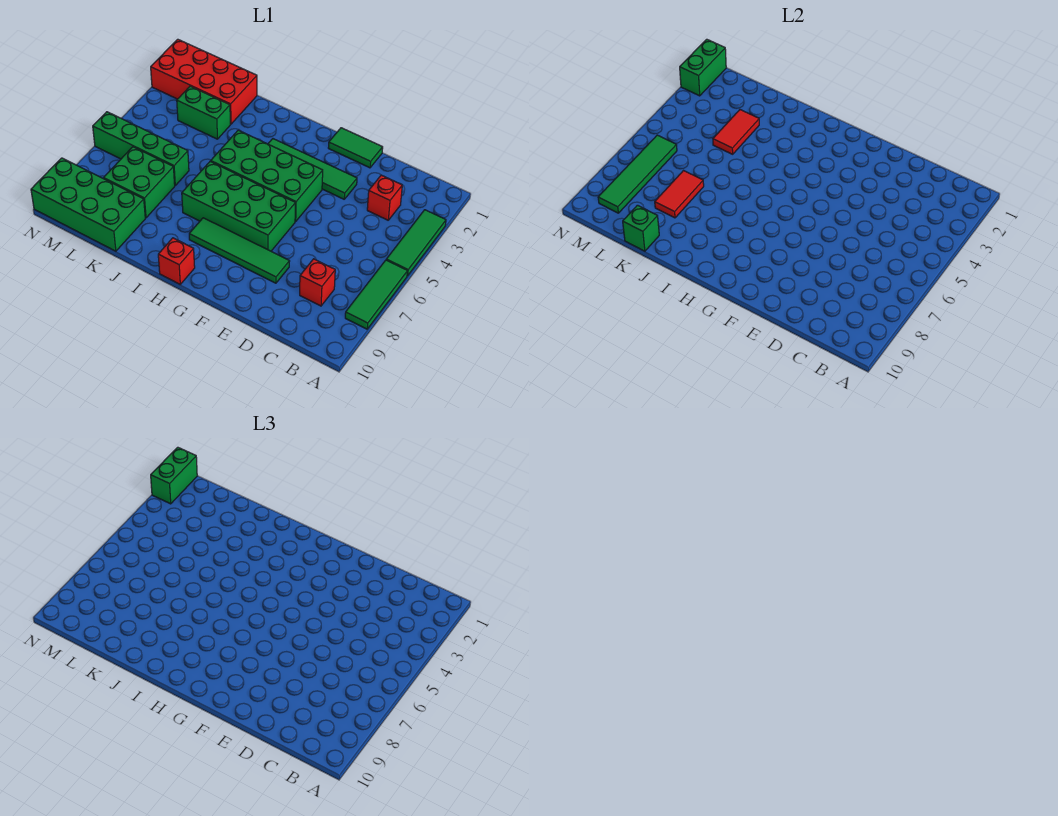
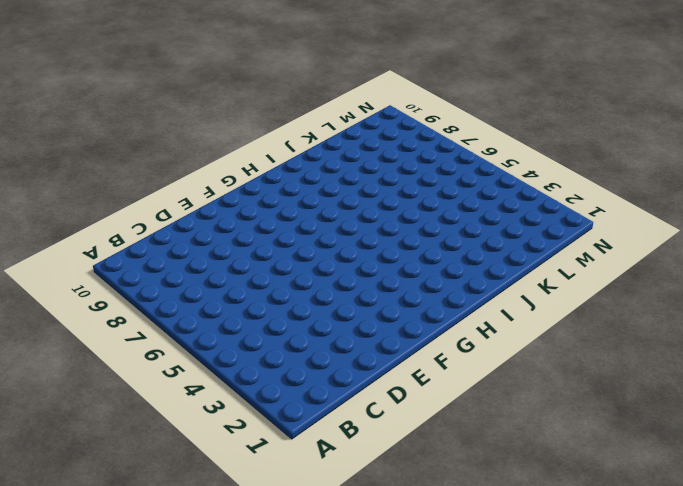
none -> green tile A3:A5 level 1
none -> green tile A6:A8 level 1
none -> red brick C3 level 1

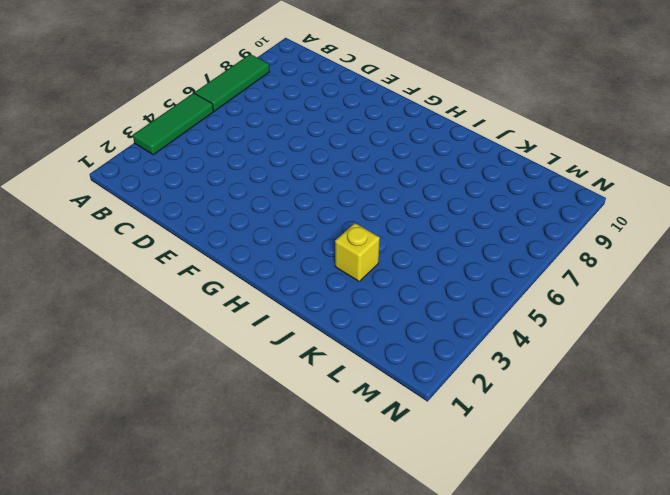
yellow brick J3 level 1 -> none
none -> red brick C3 level 1
none -> red brick C8 level 1
none -> green tile E1:F1 level 1

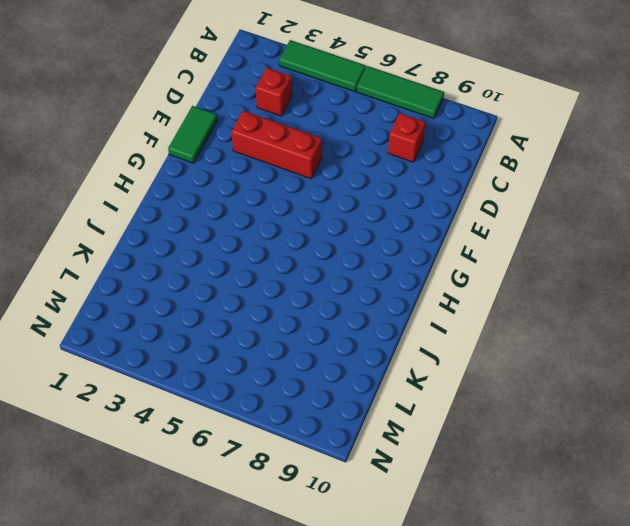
red brick E3:E5 level 1 -> green tile E3:H3 level 1
none -> green tile E8:H8 level 1
none -> green brick F4:I5 level 1
none -> green brick F6:I7 level 1

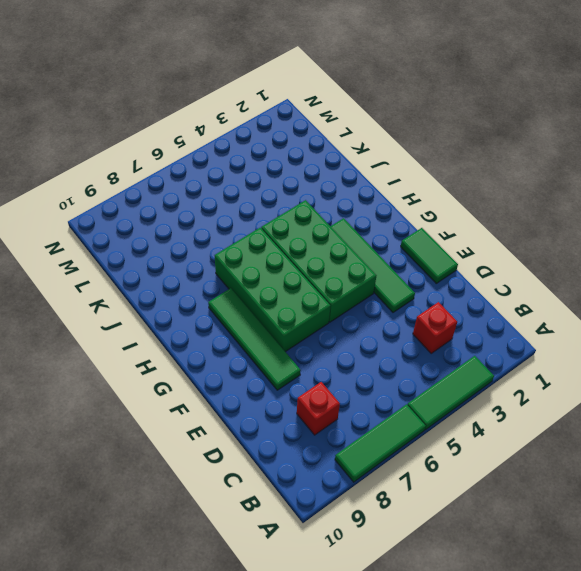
none -> red brick H10 level 1
none -> red brick K1:N2 level 1
none -> green brick K3:L3 level 1

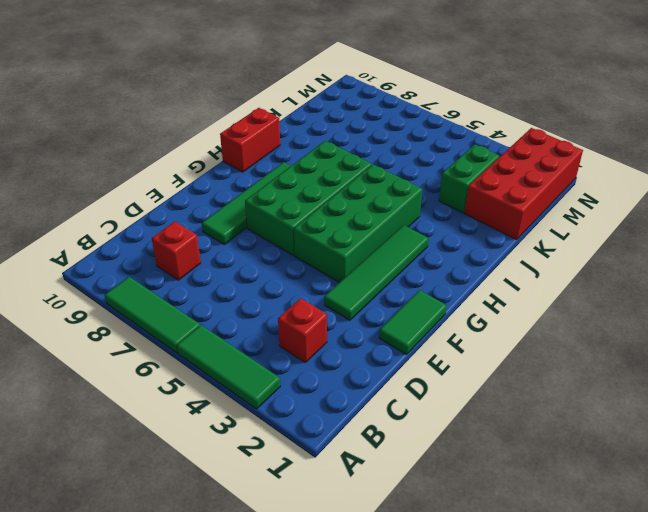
red brick H10:I10 level 1 -> red brick H10 level 1
none -> green brick K6:N6 level 1
none -> green brick K7:L8 level 1
none -> green brick K9:N10 level 1

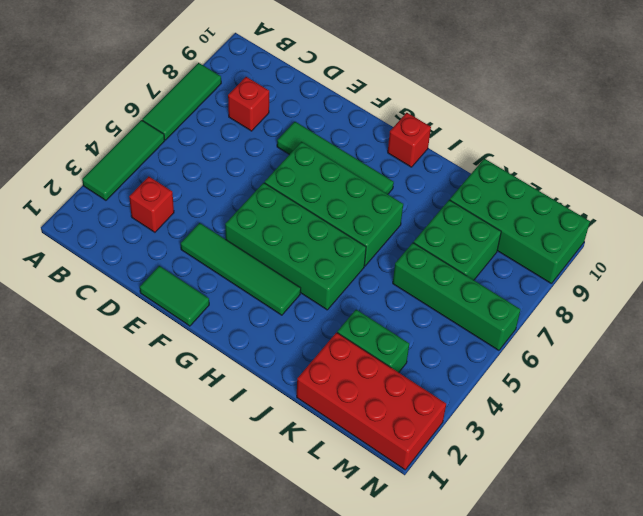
none -> red tile K3:K4 level 2
none -> red tile K7:K8 level 2
none -> green brick K10 level 2

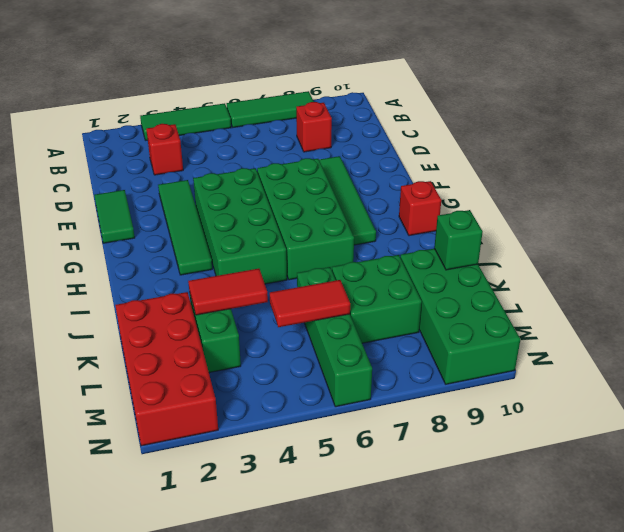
red tile L5:L6 level 2 -> red tile K7:K8 level 2
none -> green tile M6:M9 level 2
none -> green brick N1:N2 level 2
none -> green brick N1:N2 level 3

